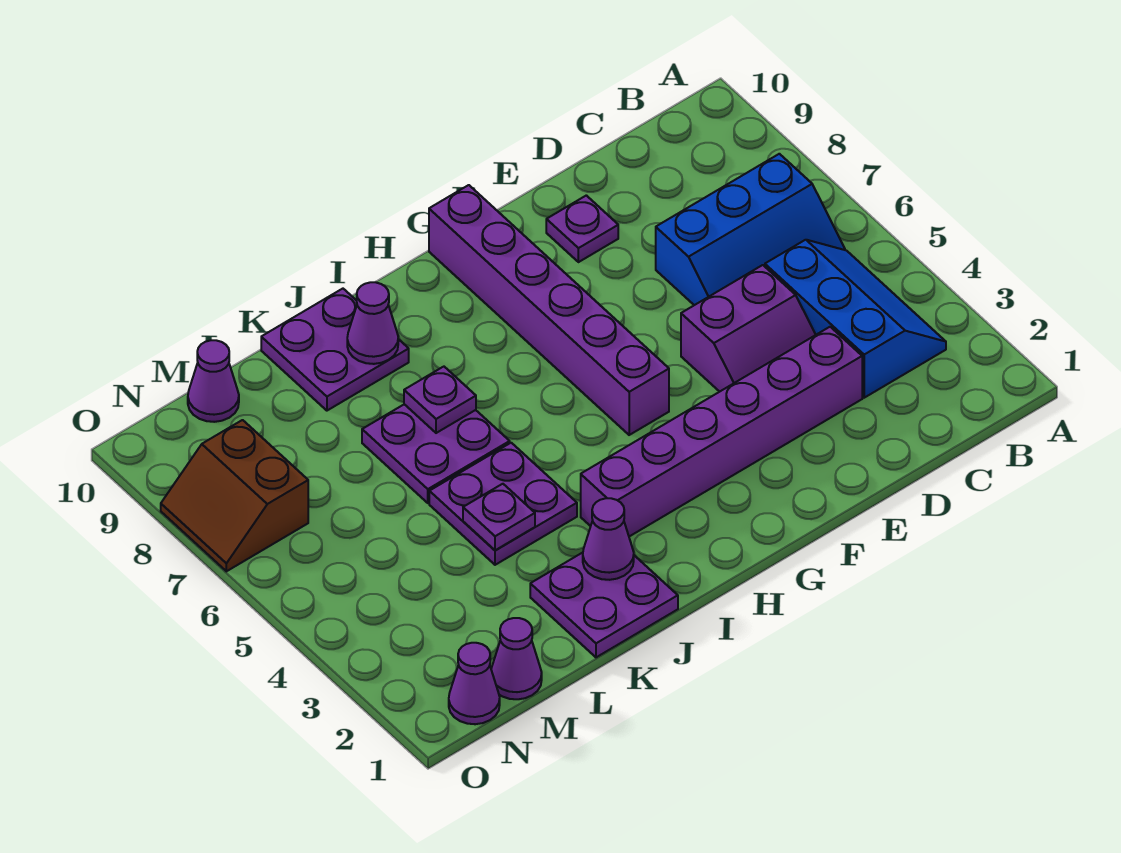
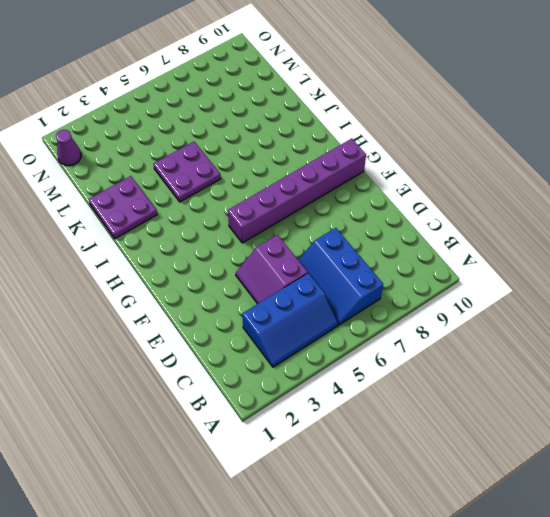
none -> purple brick D3:I3 level 1
none -> purple plate E9 level 1
none -> purple plate J6:K7 level 1

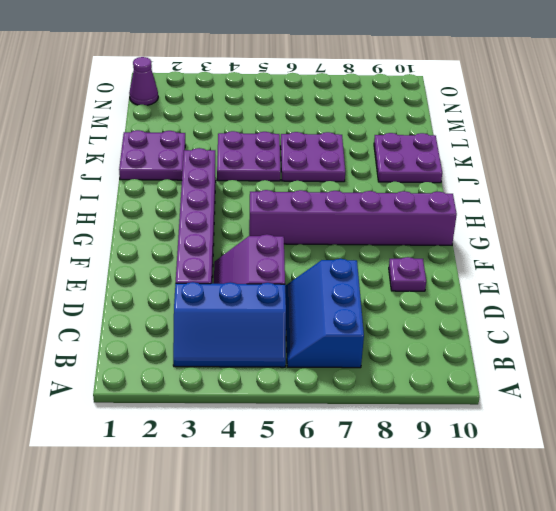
none -> purple cone M1 level 1
none -> purple cone M10 level 1
none -> brown slope N7:O8 level 1 top N

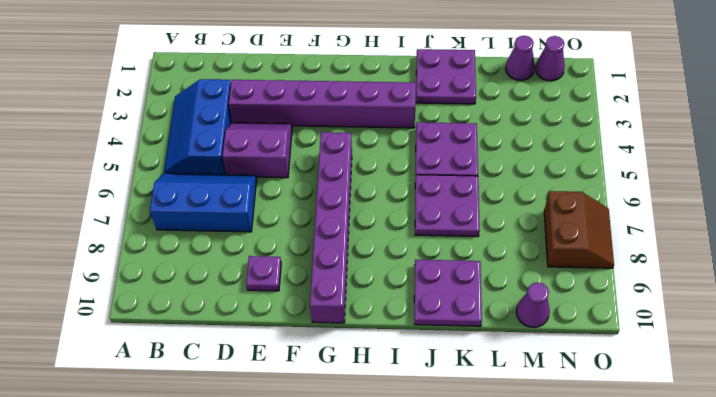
none -> purple cone J2 level 2
none -> purple plate J7 level 2
none -> purple cone J9 level 2

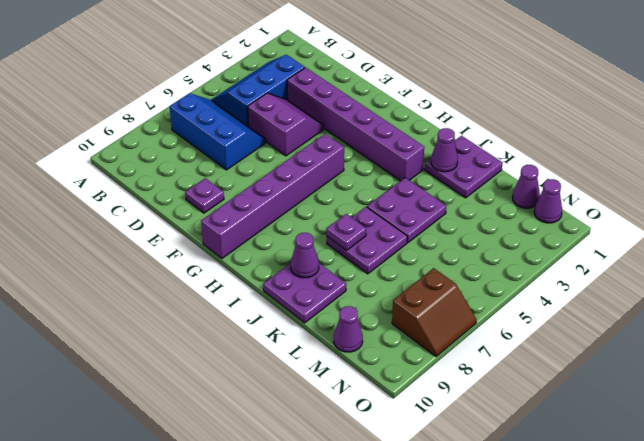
none -> purple plate K4 level 2

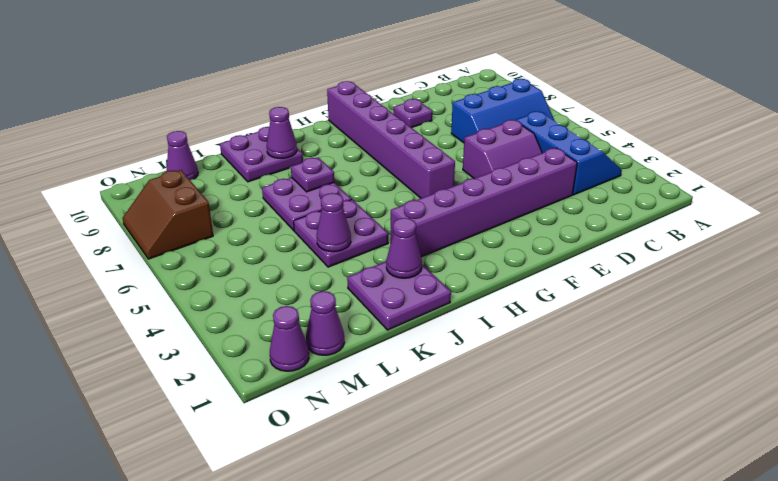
purple cone K4 level 2 -> purple plate K4 level 2

